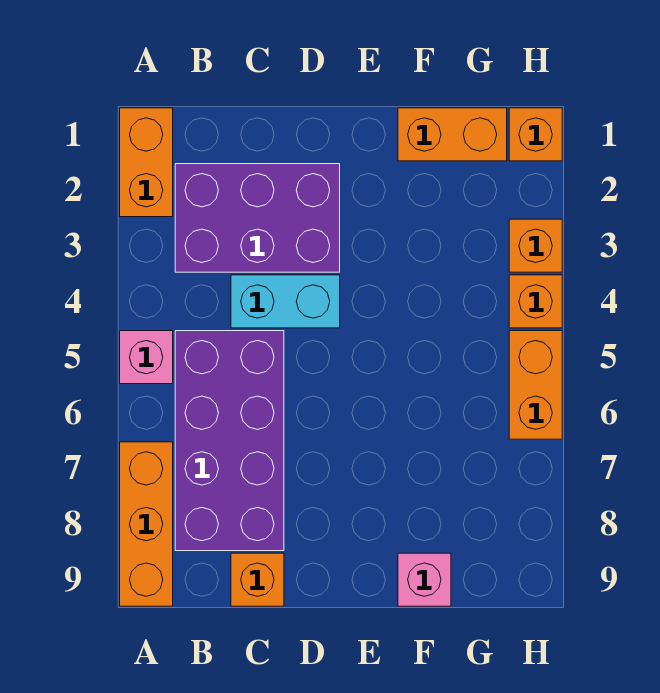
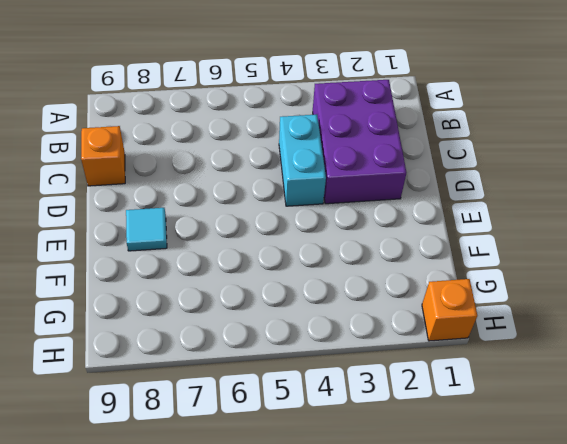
cyan tile E8 level 1 -> none
none -> orange brick A1:A2 level 1
none -> pink brick A5 level 1
none -> orange brick A7:A9 level 1

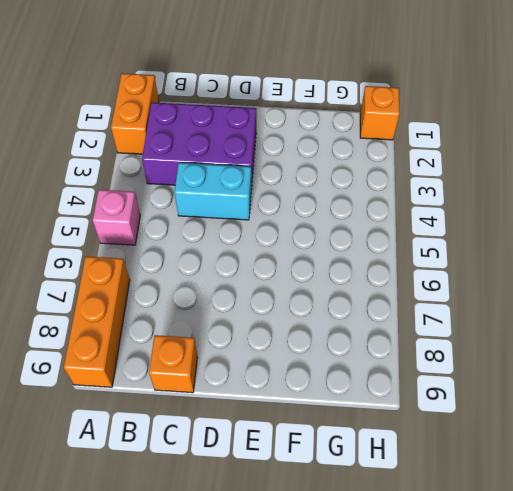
none -> purple brick B5:C8 level 1
none -> orange brick F1:G1 level 1
none -> pink brick F9 level 1

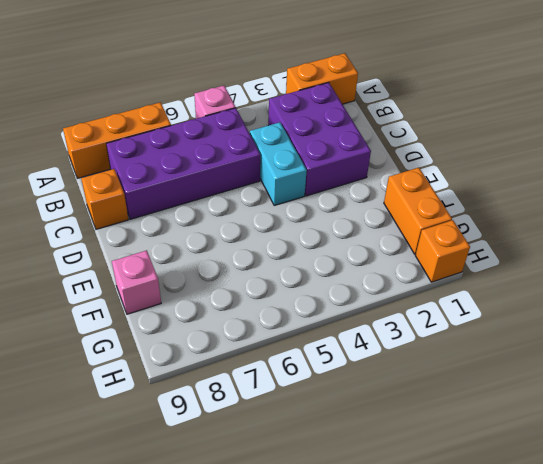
none -> orange brick H3 level 1
none -> orange brick H4 level 1
none -> orange brick H5:H6 level 1

